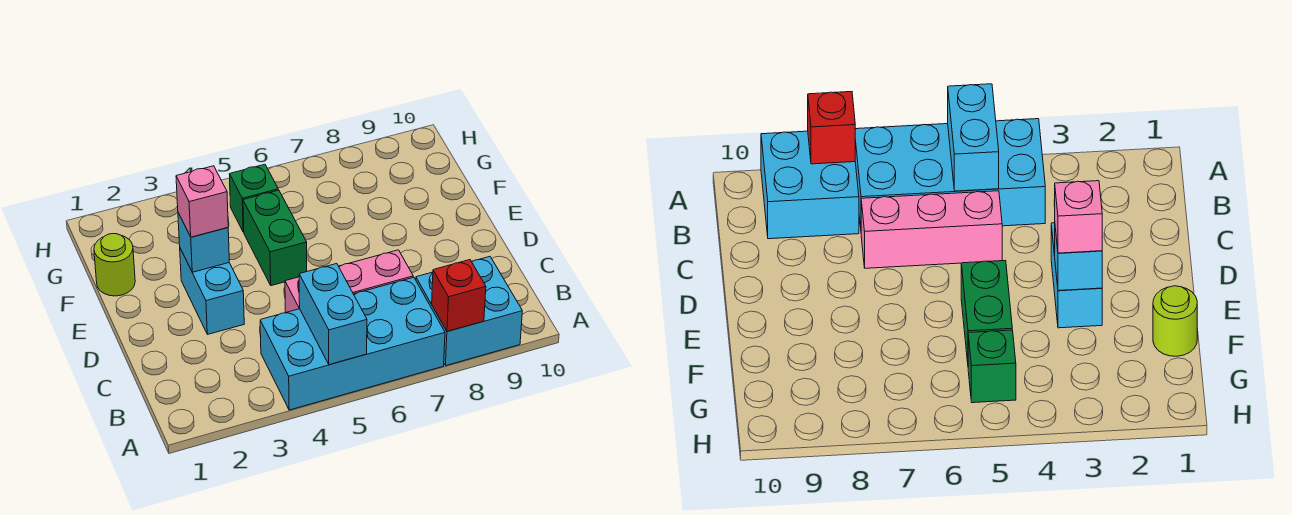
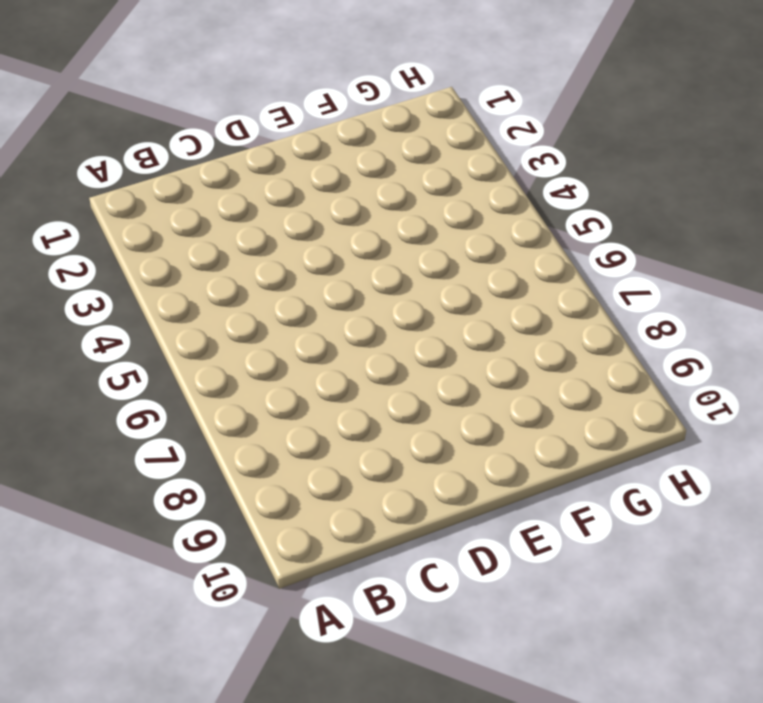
none -> cyan brick A4:B7 level 1
none -> cyan brick A8:B9 level 1

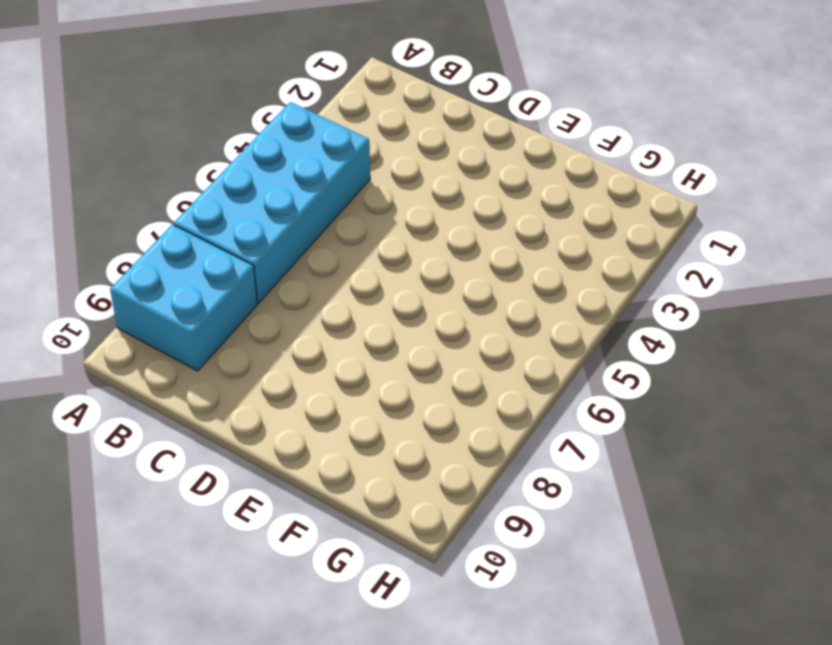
none -> pink brick C5:C7 level 1
none -> cyan brick D3:E3 level 1

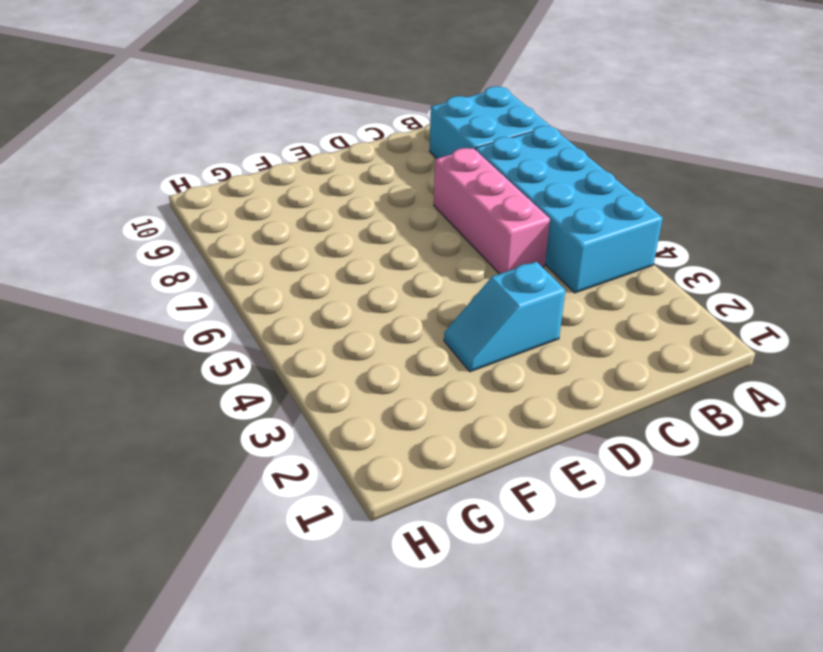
cyan slope D3:E3 level 1 top D -> cyan brick D3:E3 level 1
none -> green brick E5:F5 level 1
none -> lime round brick F1 level 1

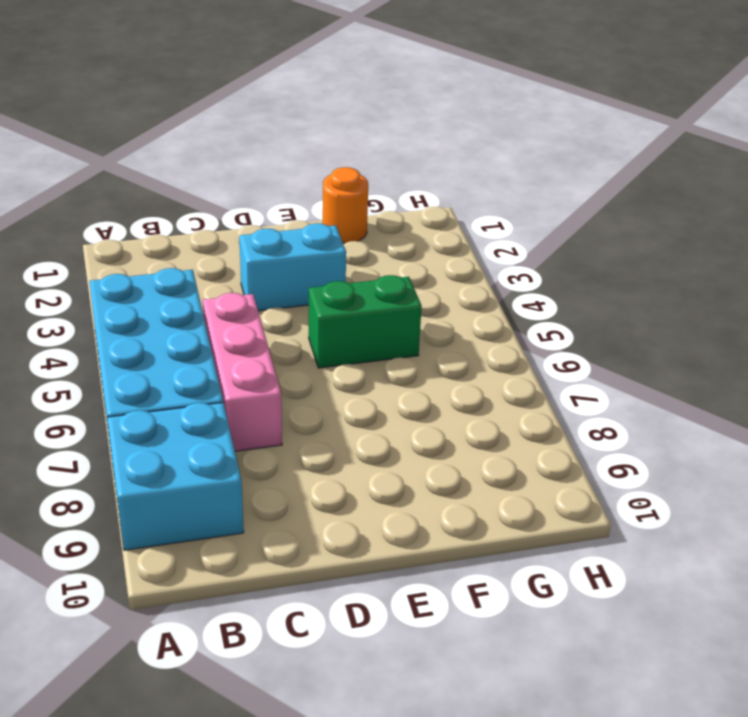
orange round brick F1 level 1 -> lime round brick F1 level 1
none -> green brick G5 level 1
none -> cyan brick A5:B5 level 2

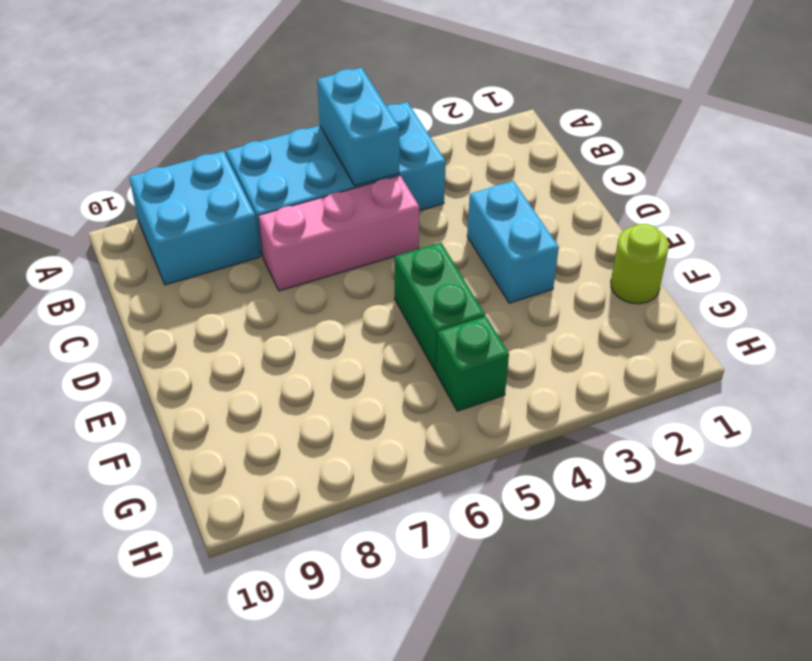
none -> red brick A8 level 2
none -> cyan brick E3 level 2

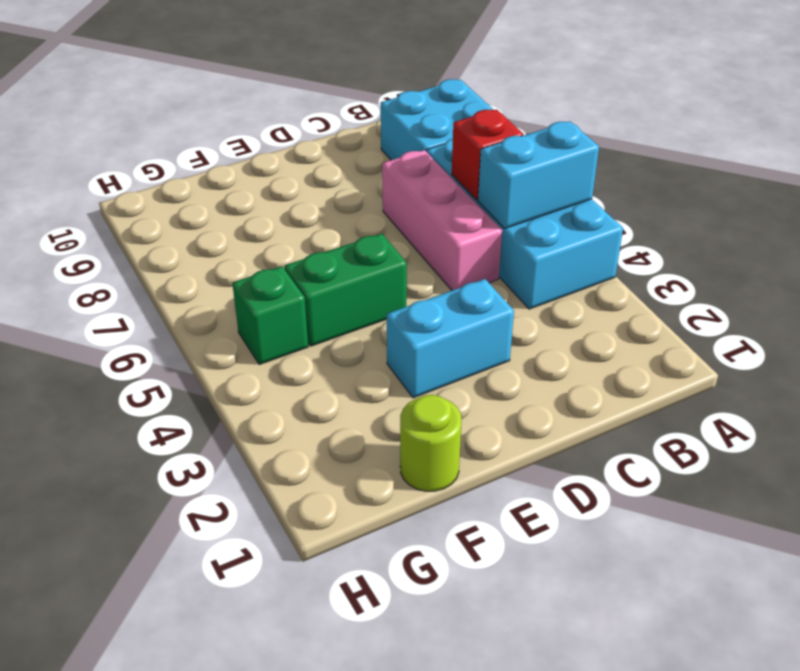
red brick B6 level 2 -> red brick A8 level 2
none -> cyan brick E3 level 2
none -> pink brick E3 level 3

